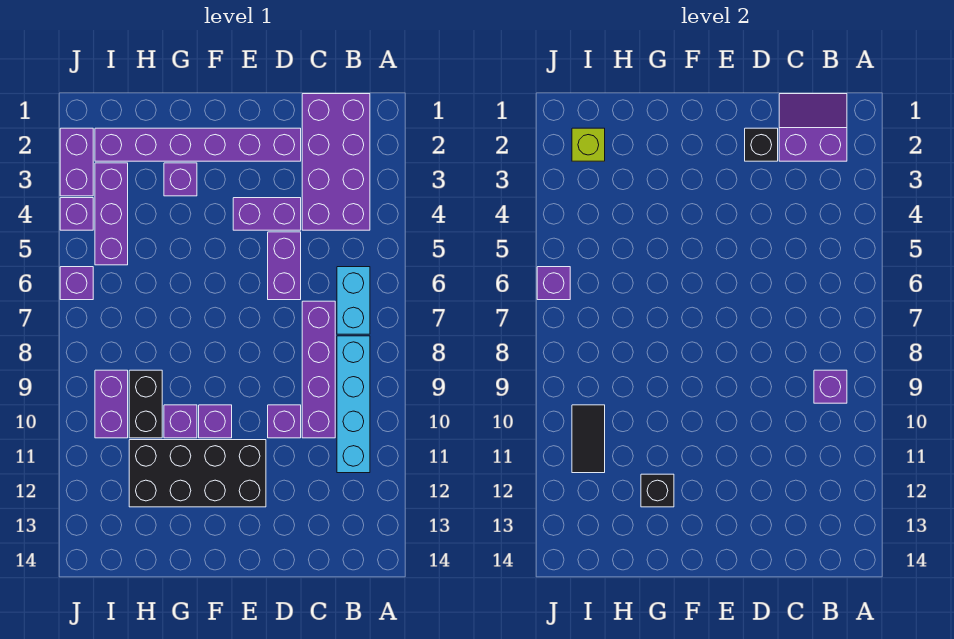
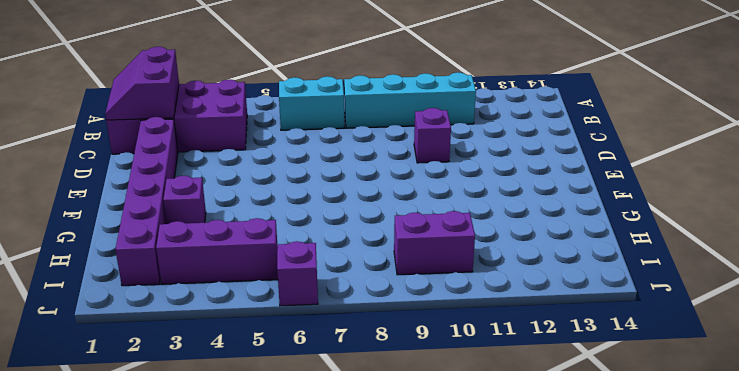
none -> purple brick C7:C10 level 1
none -> purple brick D4:E4 level 1
none -> purple brick D5:D6 level 1

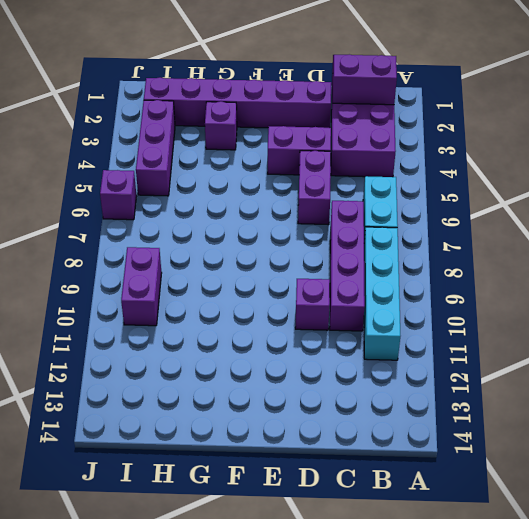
none -> black brick E11:H12 level 1
none -> purple brick F10 level 1
none -> purple brick G10 level 1

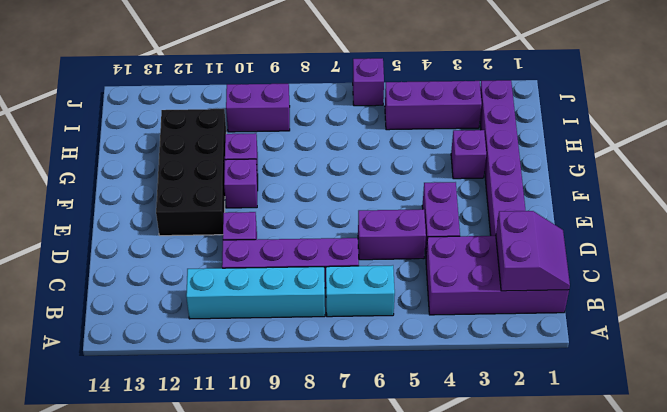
none -> black brick H9:H10 level 1
none -> purple brick J2:J3 level 1
none -> purple brick J4 level 1

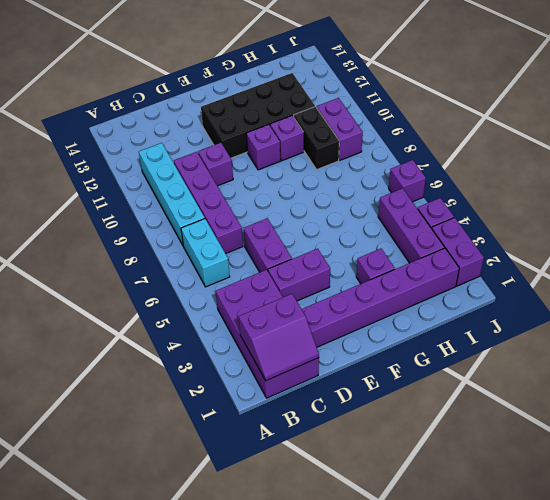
none -> purple brick B9 level 2
none -> black brick D2 level 2
none -> black brick G12 level 2

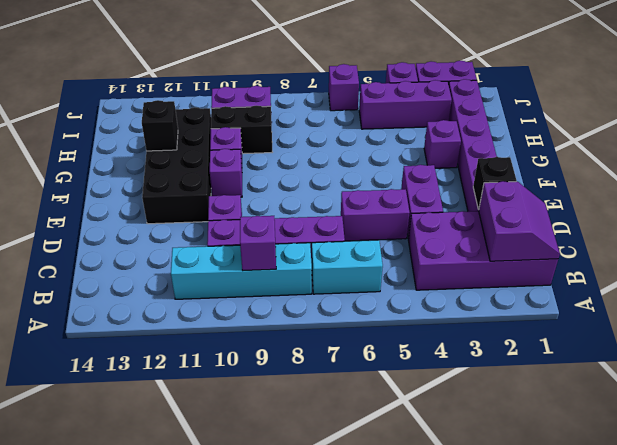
none -> lime brick I2 level 2
none -> black tile I10:I11 level 2
none -> purple brick J6 level 2

